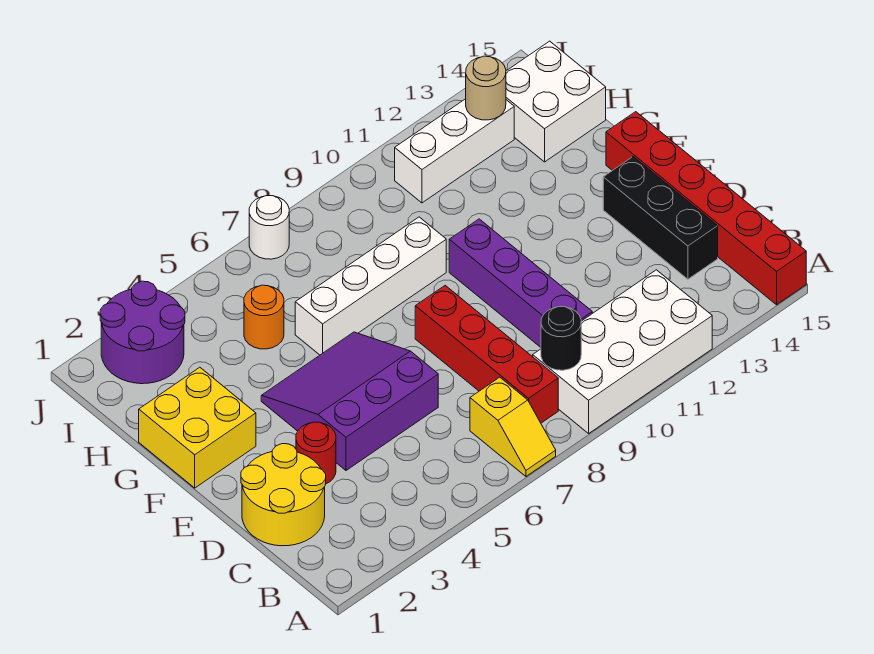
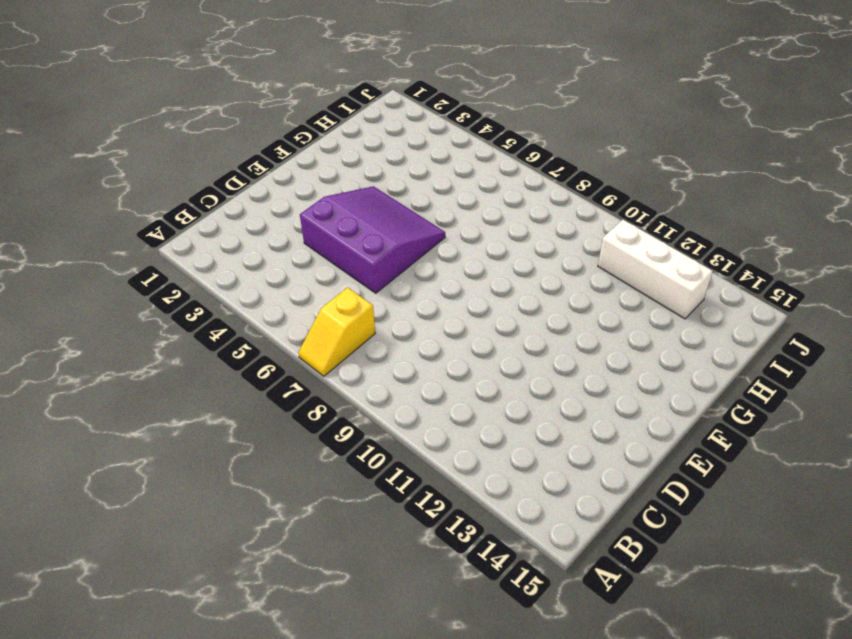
none -> white brick A9:B12 level 1
none -> red brick A15:F15 level 1
none -> red brick B8:E8 level 1

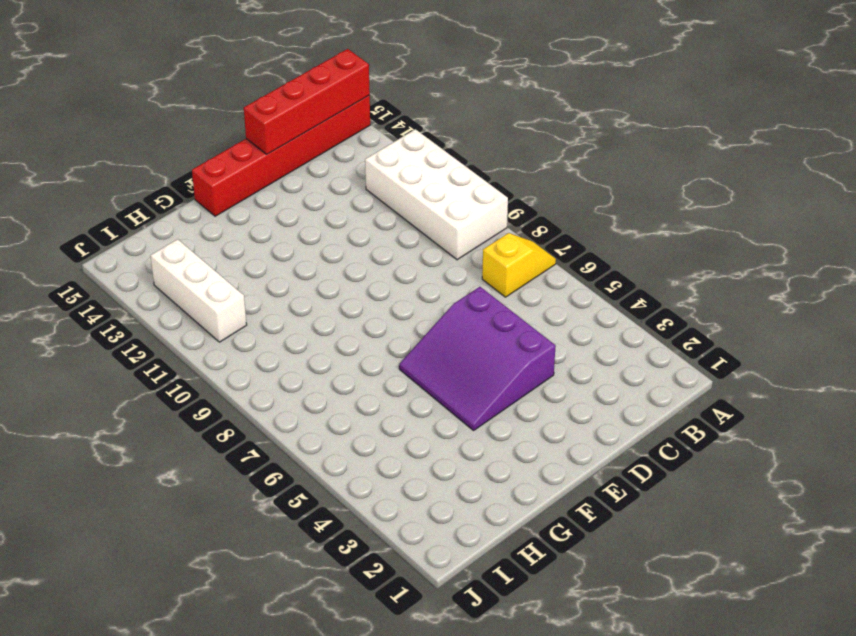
red brick A15:D15 level 2 -> red brick B8:E8 level 1
none -> yellow round brick C1:D2 level 1
none -> purple brick C10:F10 level 1
none -> black brick C14:E14 level 1

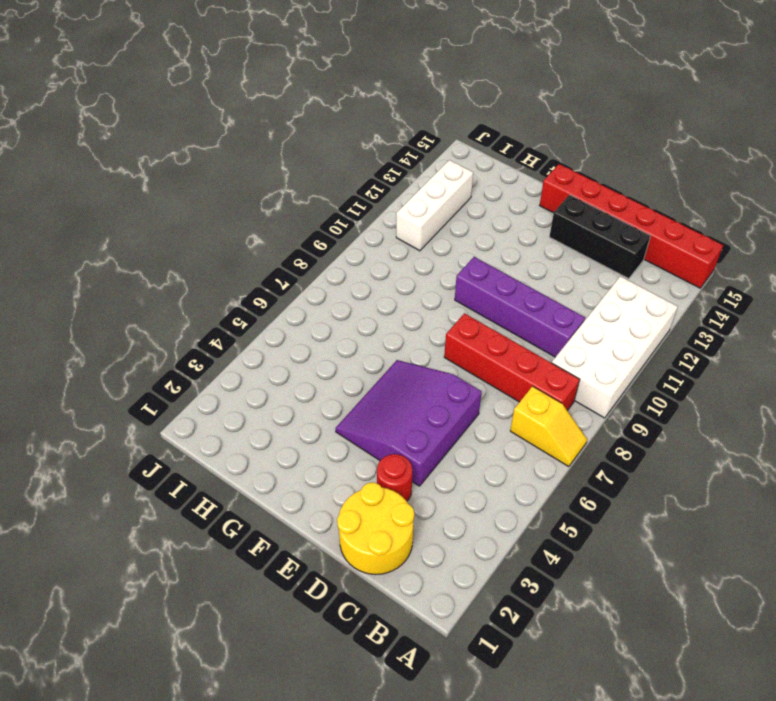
none -> yellow brick F1:G2 level 1
none -> white brick G6:G9 level 1
none -> orange round brick H5 level 1

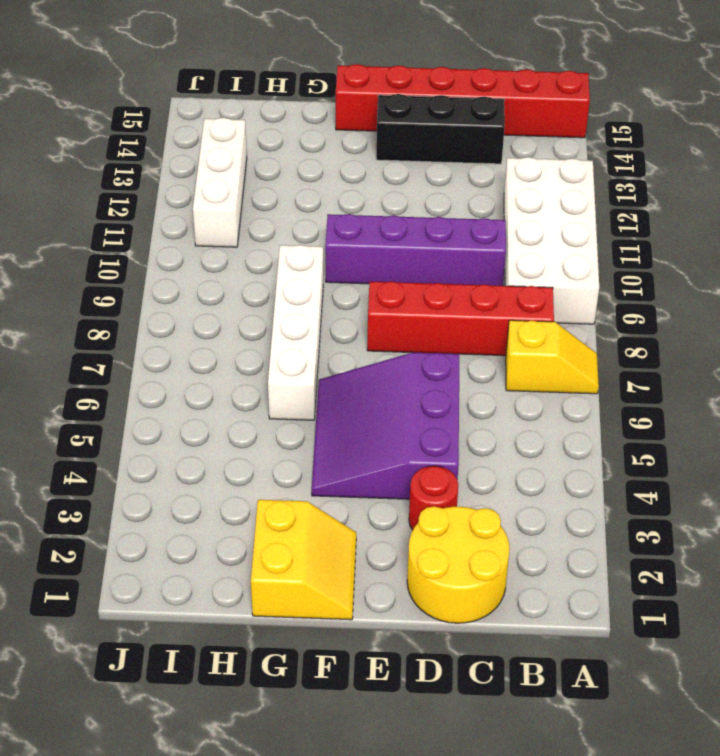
yellow slope F1:G2 level 1 top G -> yellow brick F1:G2 level 1
none -> orange round brick H5 level 1
none -> white brick H14:I15 level 1
none -> purple round brick I2:J3 level 1

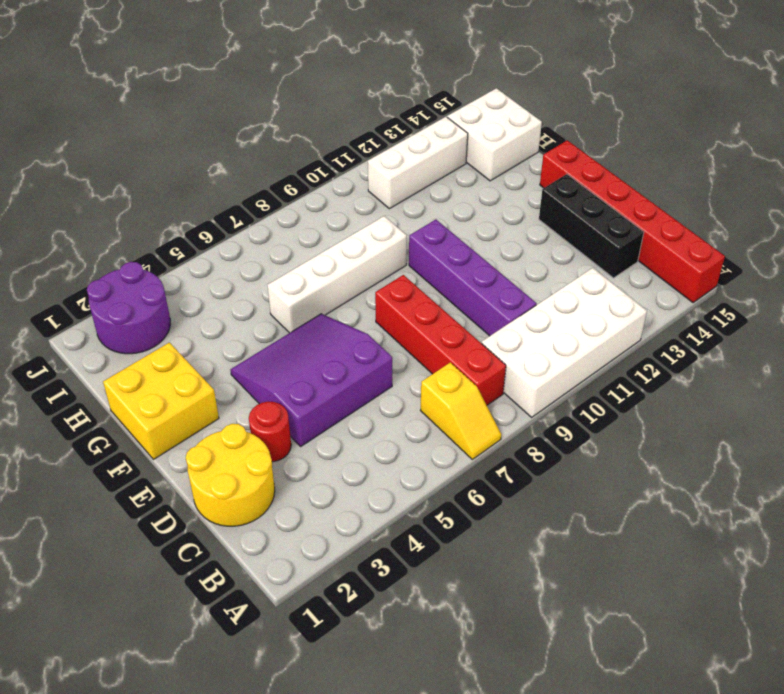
none -> orange round brick H5 level 1
none -> white round brick J7 level 1
none -> black round brick B9 level 2

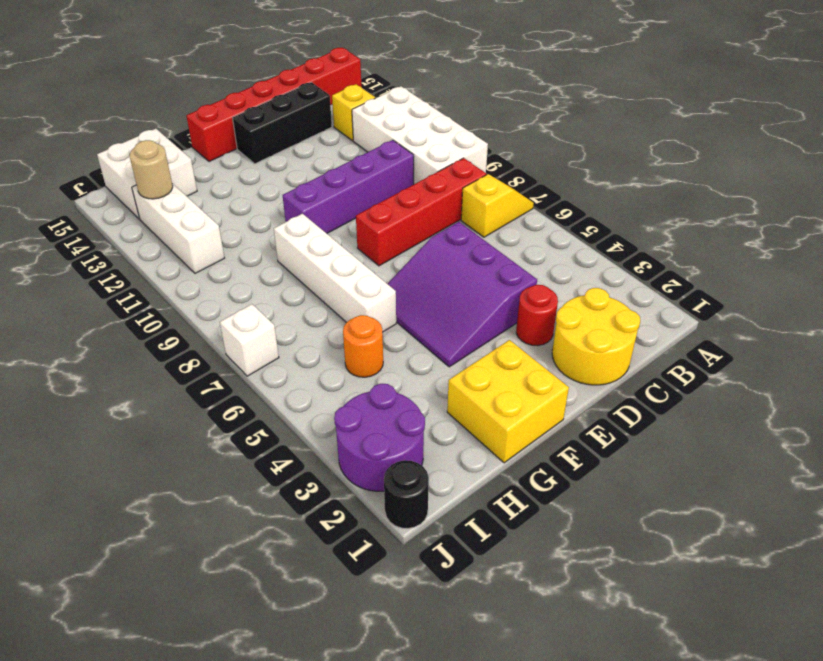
yellow brick B13 level 1 -> none
black round brick J1 level 1 -> black round brick B9 level 2
white brick J7 level 1 -> white round brick J7 level 1

